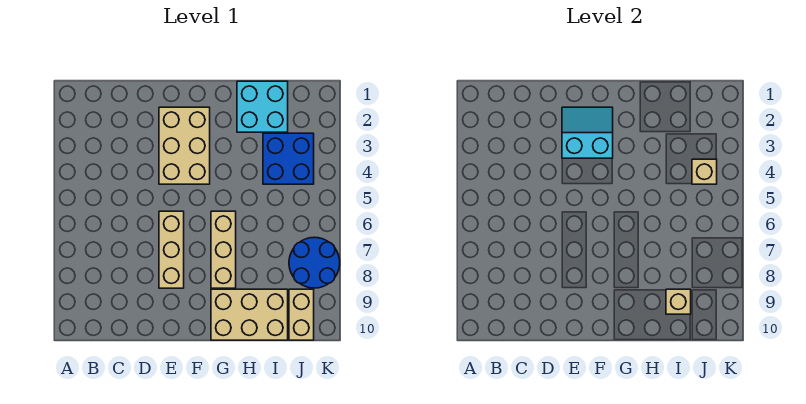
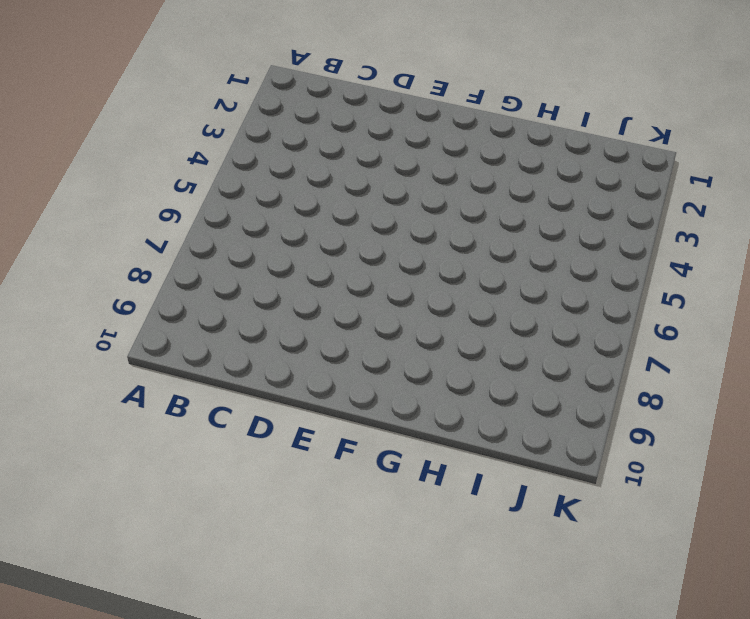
none -> tan brick E2:F4 level 1
none -> tan brick E6:E8 level 1

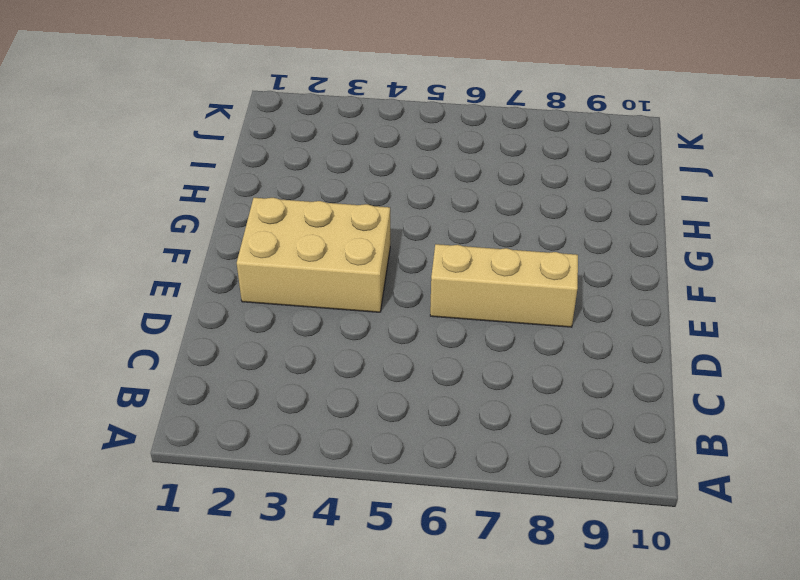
none -> tan brick G6:G8 level 1
none -> tan brick G9:I10 level 1

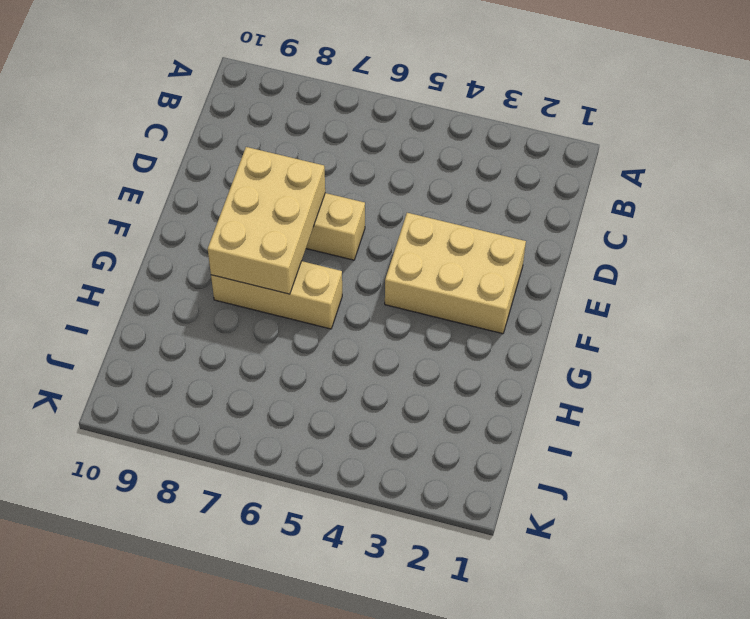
tan brick E7:G8 level 2 -> tan brick G9:I10 level 1
none -> cyan brick H1:I2 level 1
none -> blue brick I3:J4 level 1

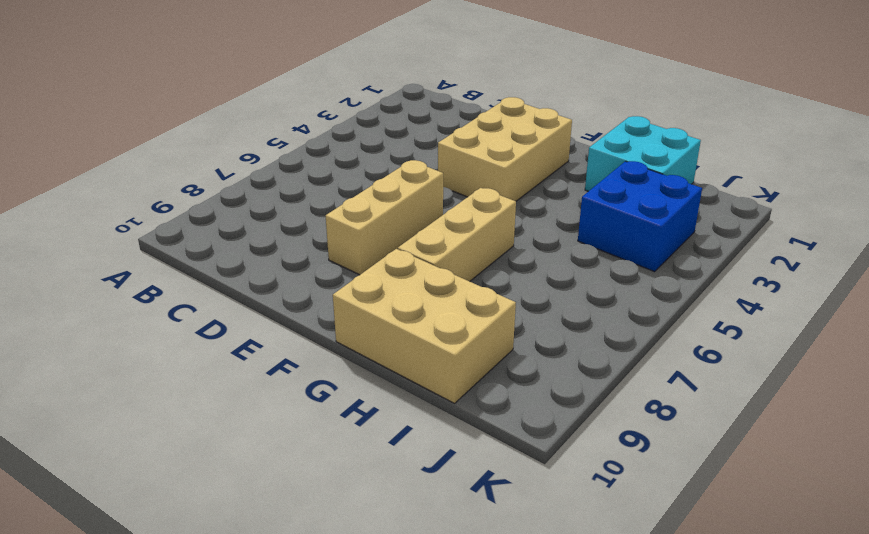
none -> blue round brick J7:K8 level 1
none -> tan brick J9:J10 level 1

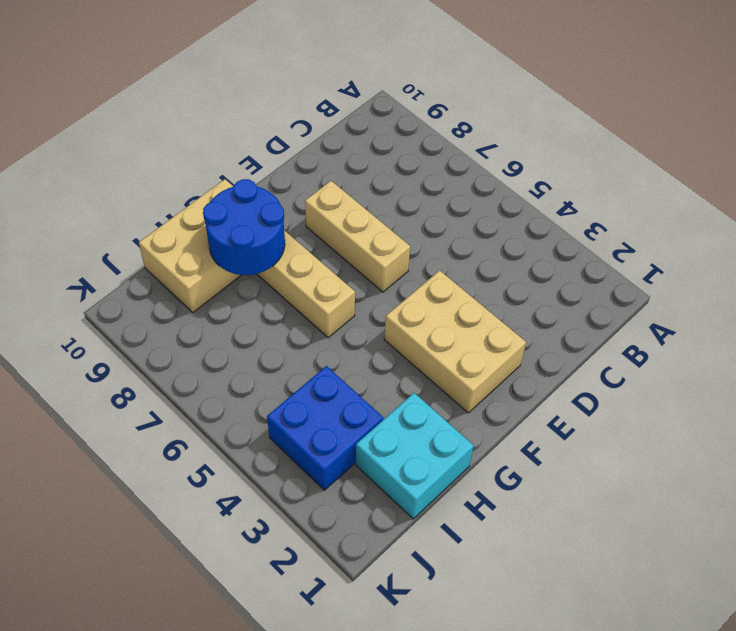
blue round brick G8:H9 level 2 -> blue round brick J7:K8 level 1
none -> tan brick J9:J10 level 1
none -> cyan slope E2:F3 level 2 top 3

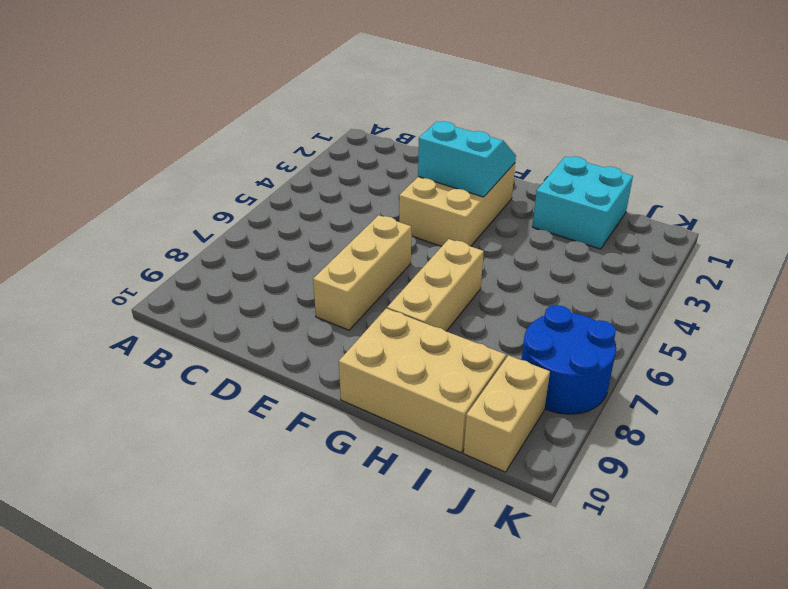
none -> blue brick I3:J4 level 1
none -> tan brick I9 level 2

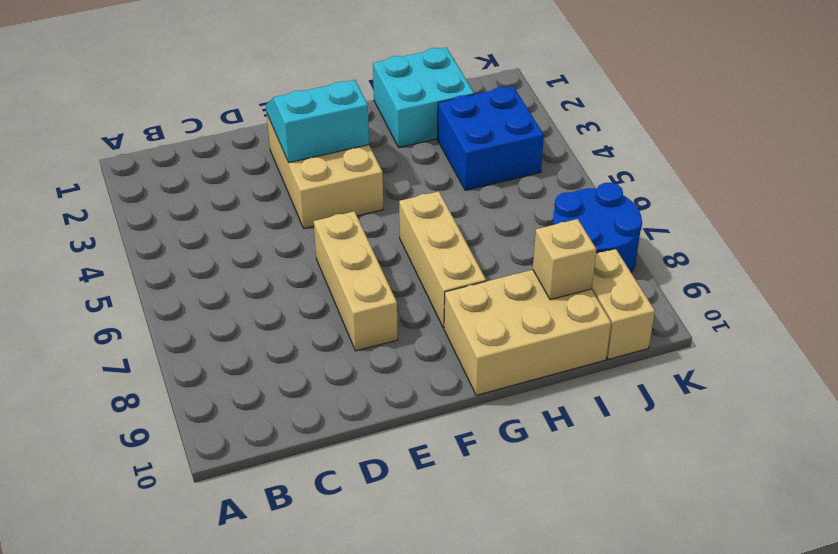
none -> tan brick J4 level 2

